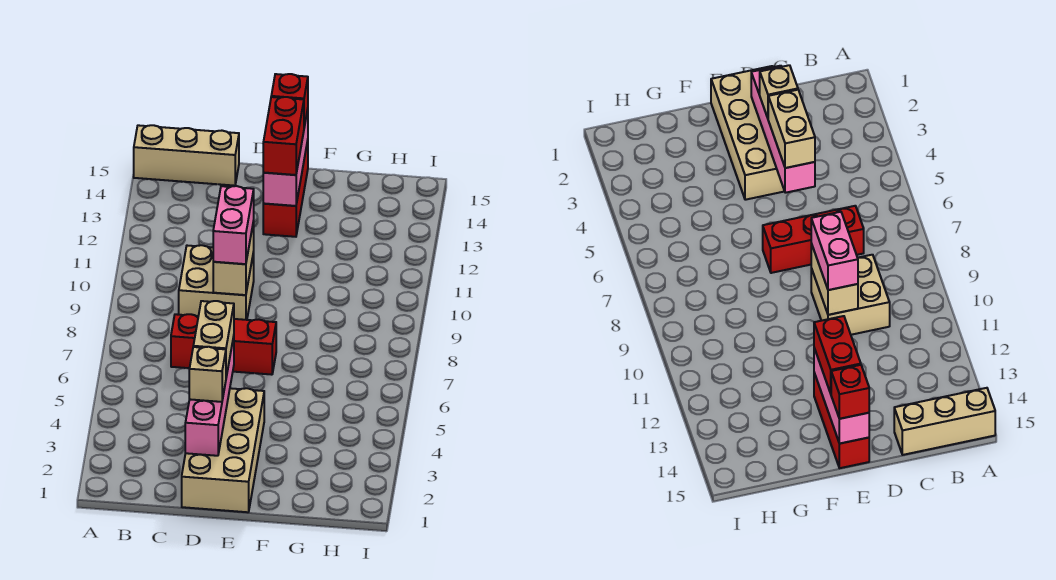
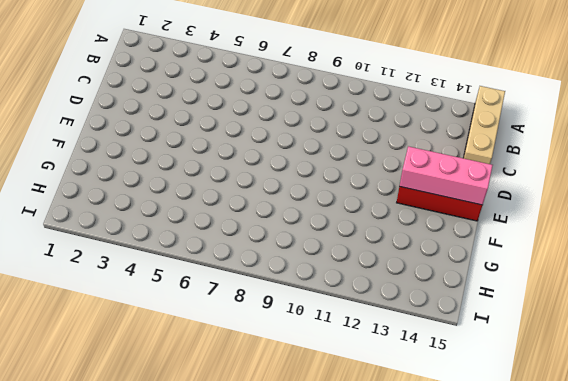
none -> red brick C7:E7 level 1
none -> tan brick C9:D10 level 1
none -> tan brick D1:E4 level 1

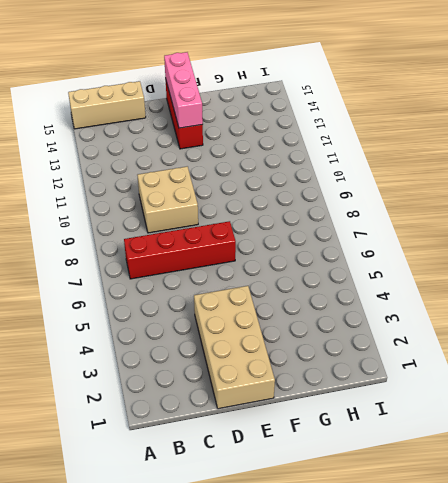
red brick B7:E7 level 1 -> red brick C7:E7 level 1
none -> pink brick D2:D5 level 2
none -> tan brick D9:D10 level 2
none -> tan brick D3 level 3

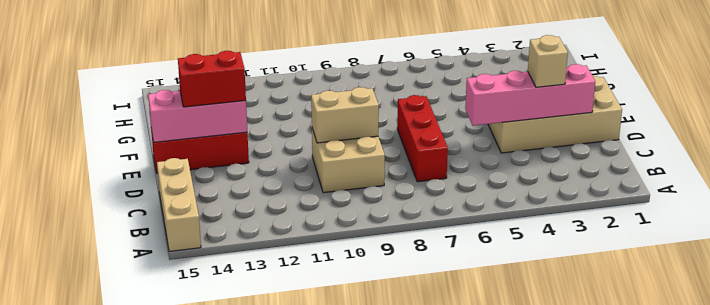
none -> tan brick D4:D5 level 3
none -> pink brick D9:D10 level 3
none -> red brick E15 level 3

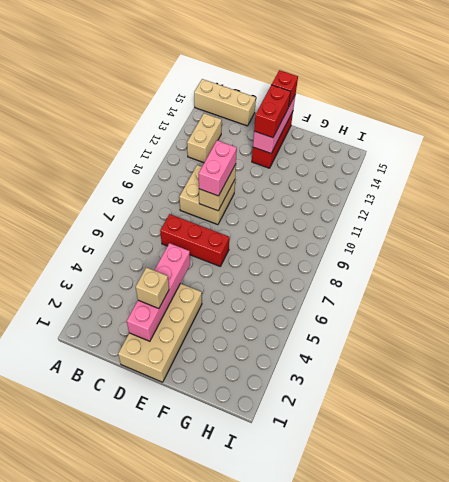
tan brick B12:B13 level 1 -> tan brick D4:D5 level 3

